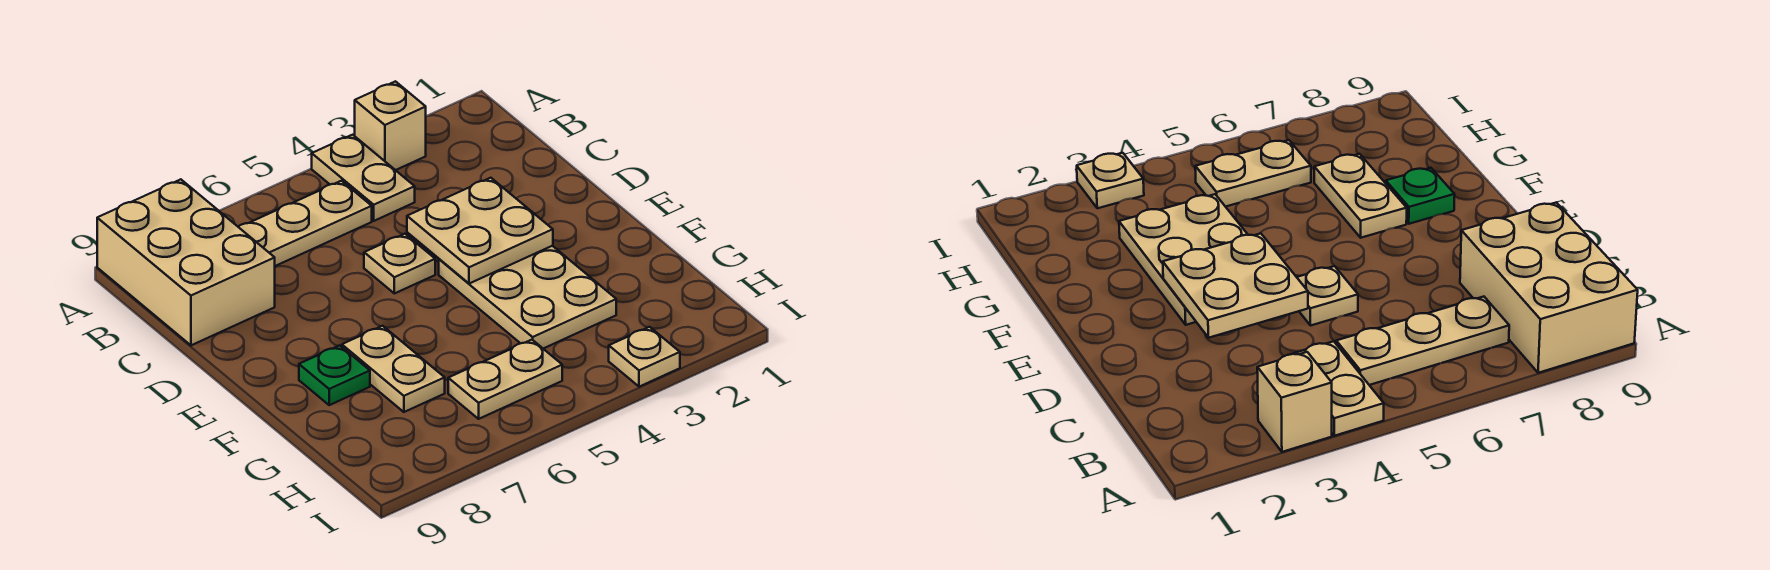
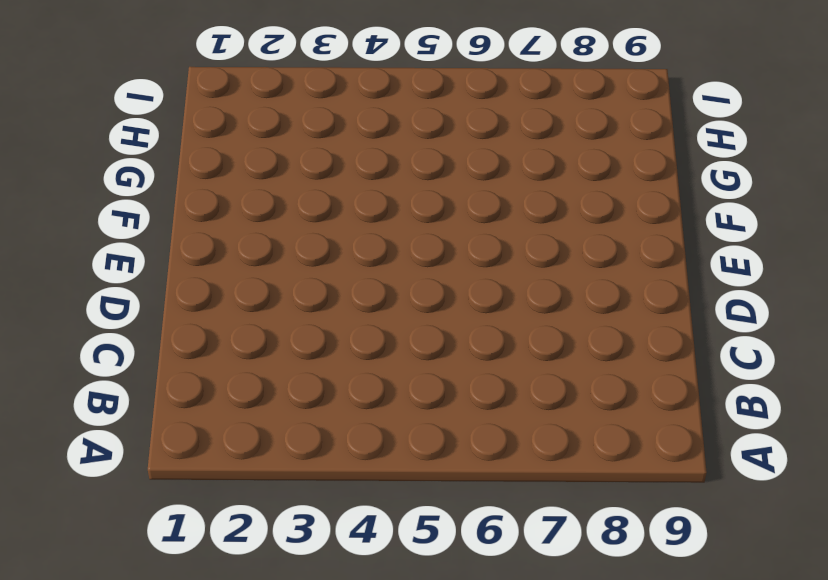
none -> tan brick A3 level 1
none -> tan plate A4:B4 level 1

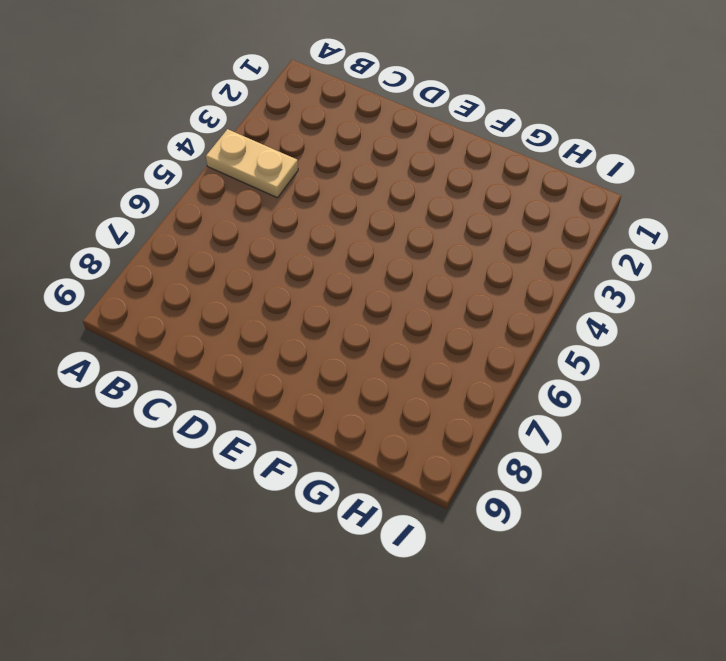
none -> tan brick A3 level 1
none -> tan brick A8:C9 level 1

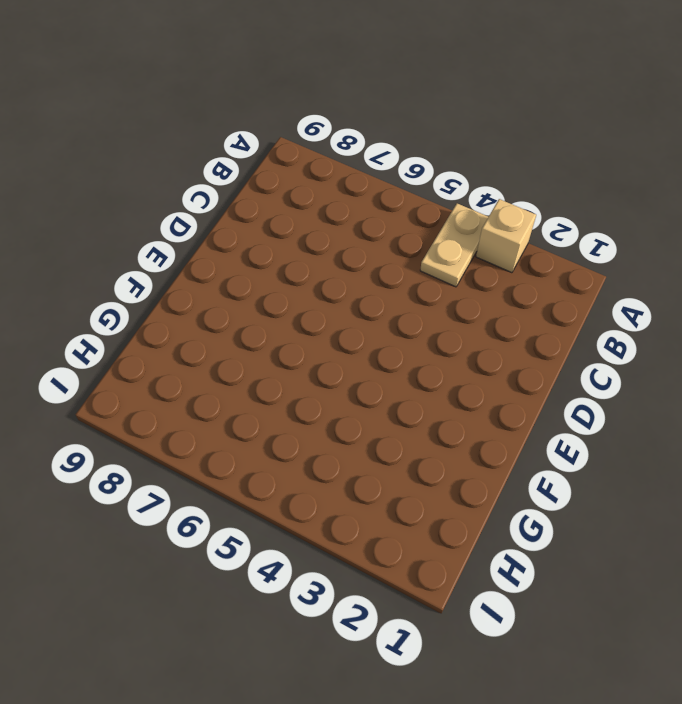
none -> tan brick A8:C9 level 1
none -> tan plate B5:B7 level 1

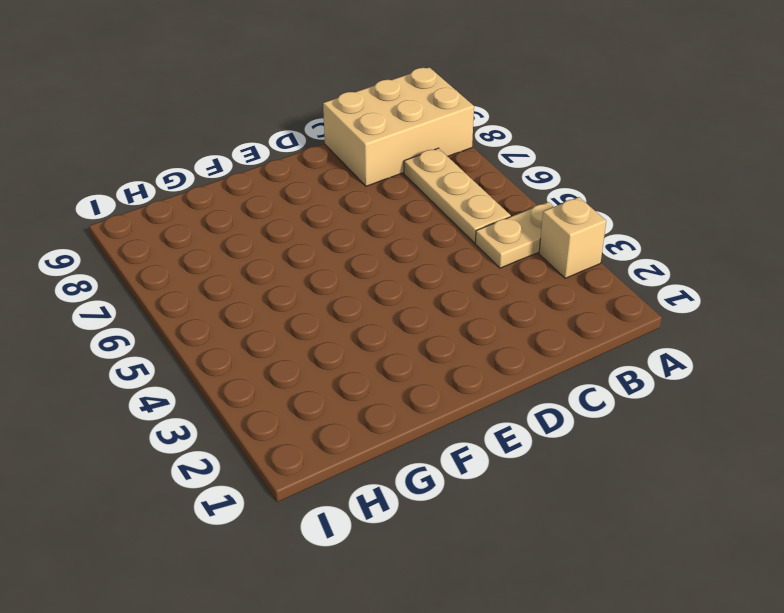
none -> tan plate D5 level 1
none -> tan plate E3:G4 level 1

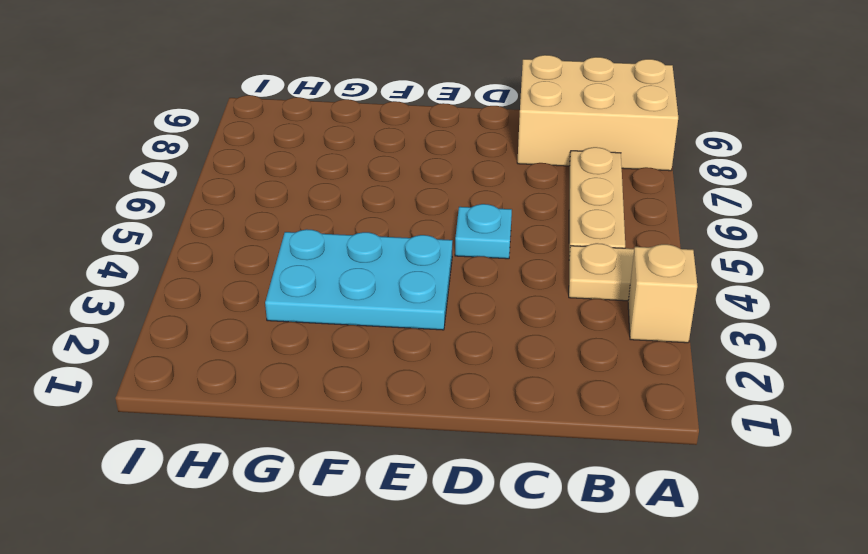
cyan plate D5 level 1 -> tan plate D5 level 1
cyan plate E3:G4 level 1 -> tan plate E3:G4 level 1
none -> tan plate F7:G7 level 1
none -> green plate F8 level 1

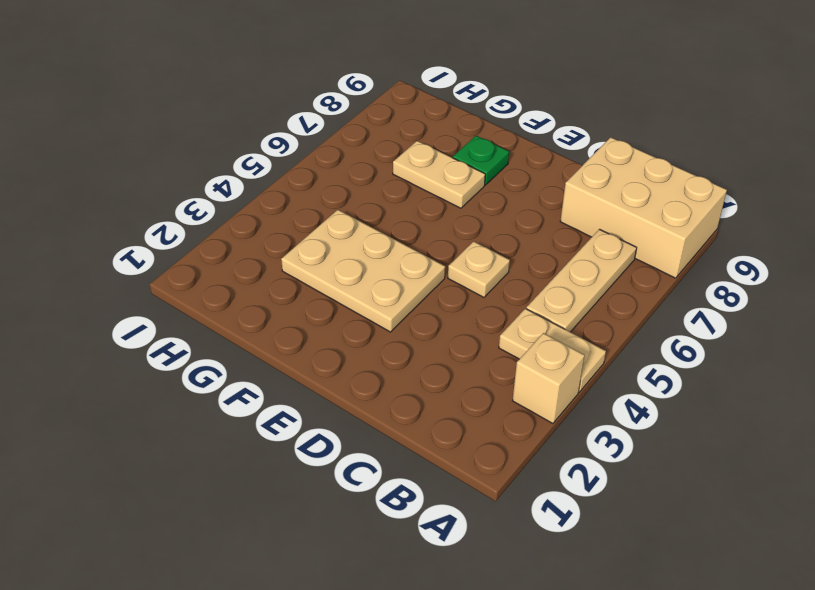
none -> tan plate H5:H6 level 1
none -> tan plate I3 level 1

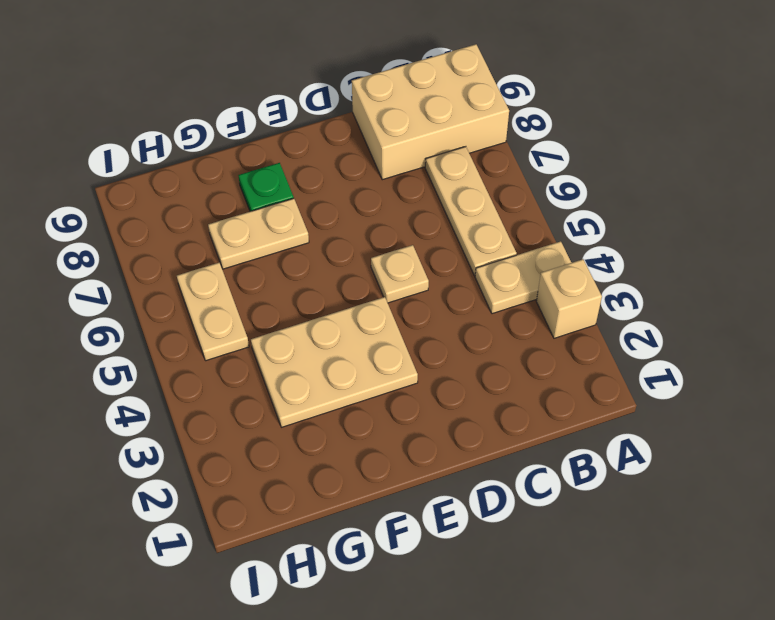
none -> tan plate I3 level 1
none -> tan plate D3:E4 level 2

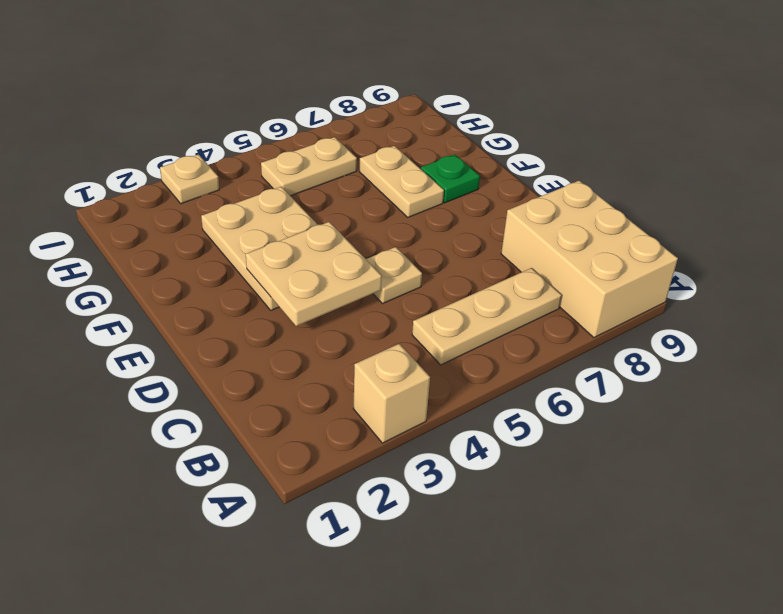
none -> tan plate A4:B4 level 1

